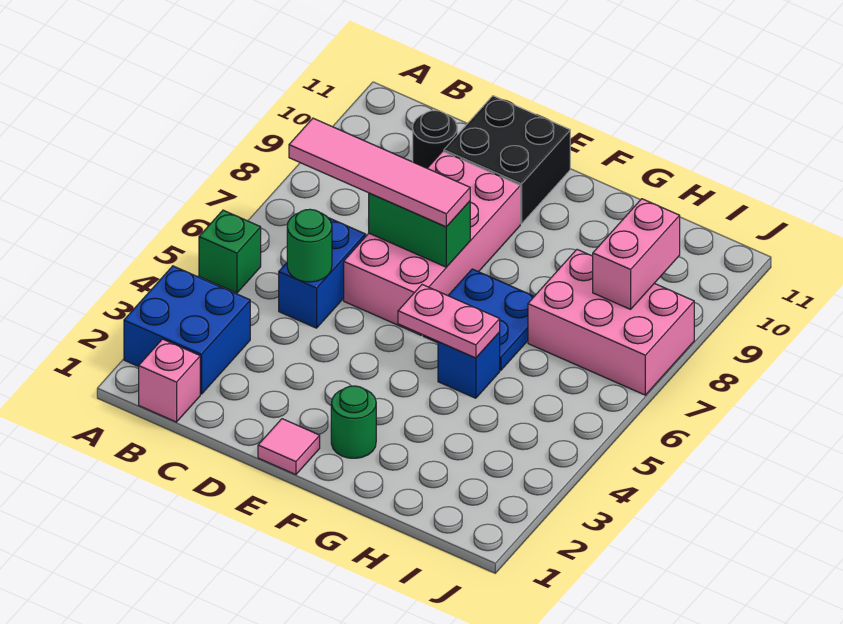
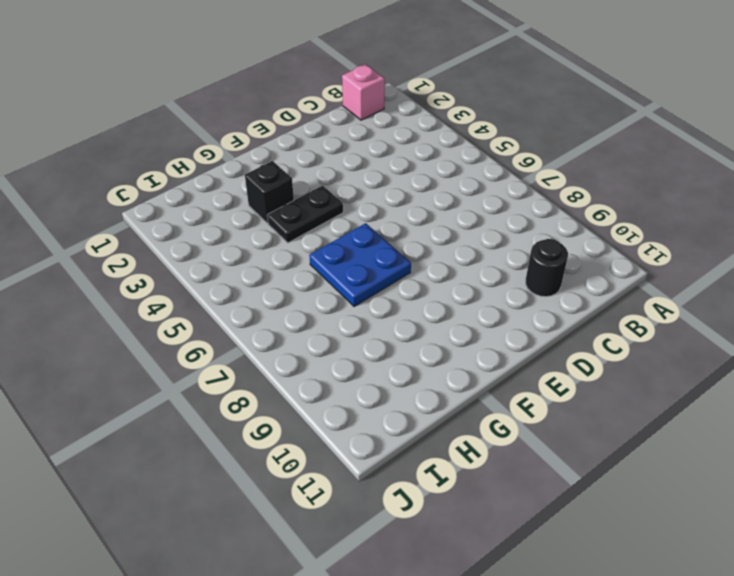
black plate F4:G4 level 1 -> none
black brick G3 level 1 -> none
none -> blue brick A2:B3 level 1
none -> green brick A5 level 1
none -> blue brick C5:C6 level 1

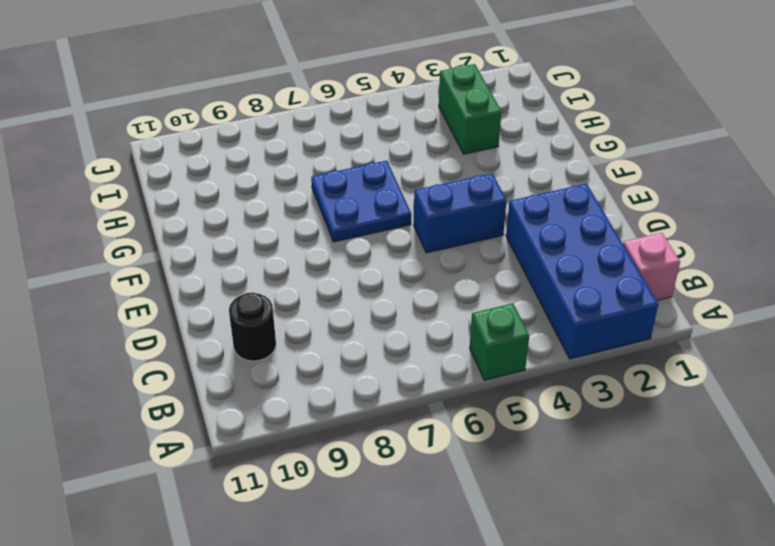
blue brick A2:D3 level 1 -> blue brick A2:B3 level 1
blue brick E4:E5 level 1 -> blue brick C5:C6 level 1
green brick H3:I3 level 1 -> green brick D7:E7 level 2
none -> pink brick D6:E9 level 1
none -> black brick D10:E11 level 1
none -> pink tile E1 level 1

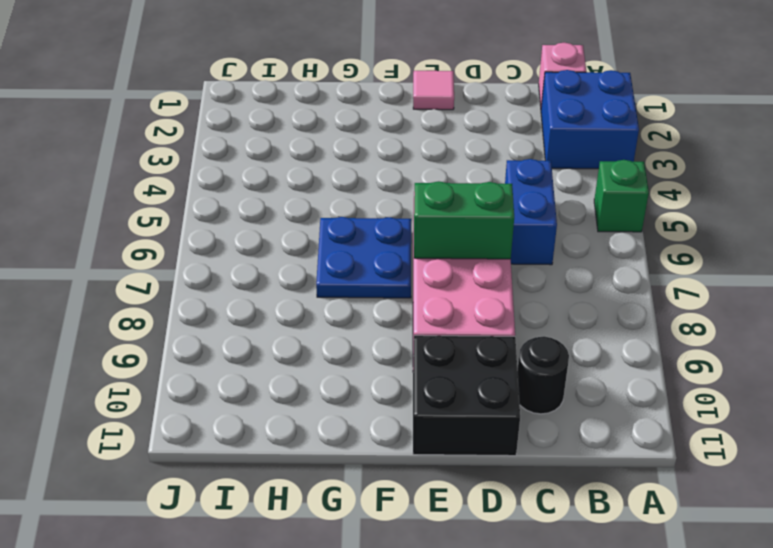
none -> green round brick F2 level 1
none -> blue brick G5 level 1
none -> pink brick H7:J8 level 1

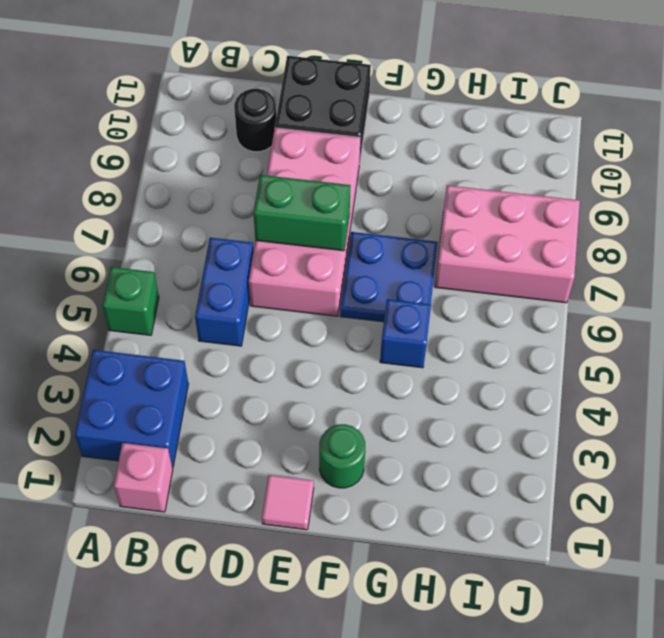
none -> green round brick C5 level 2
none -> pink plate F5:G5 level 2
none -> pink brick I8:I9 level 2

